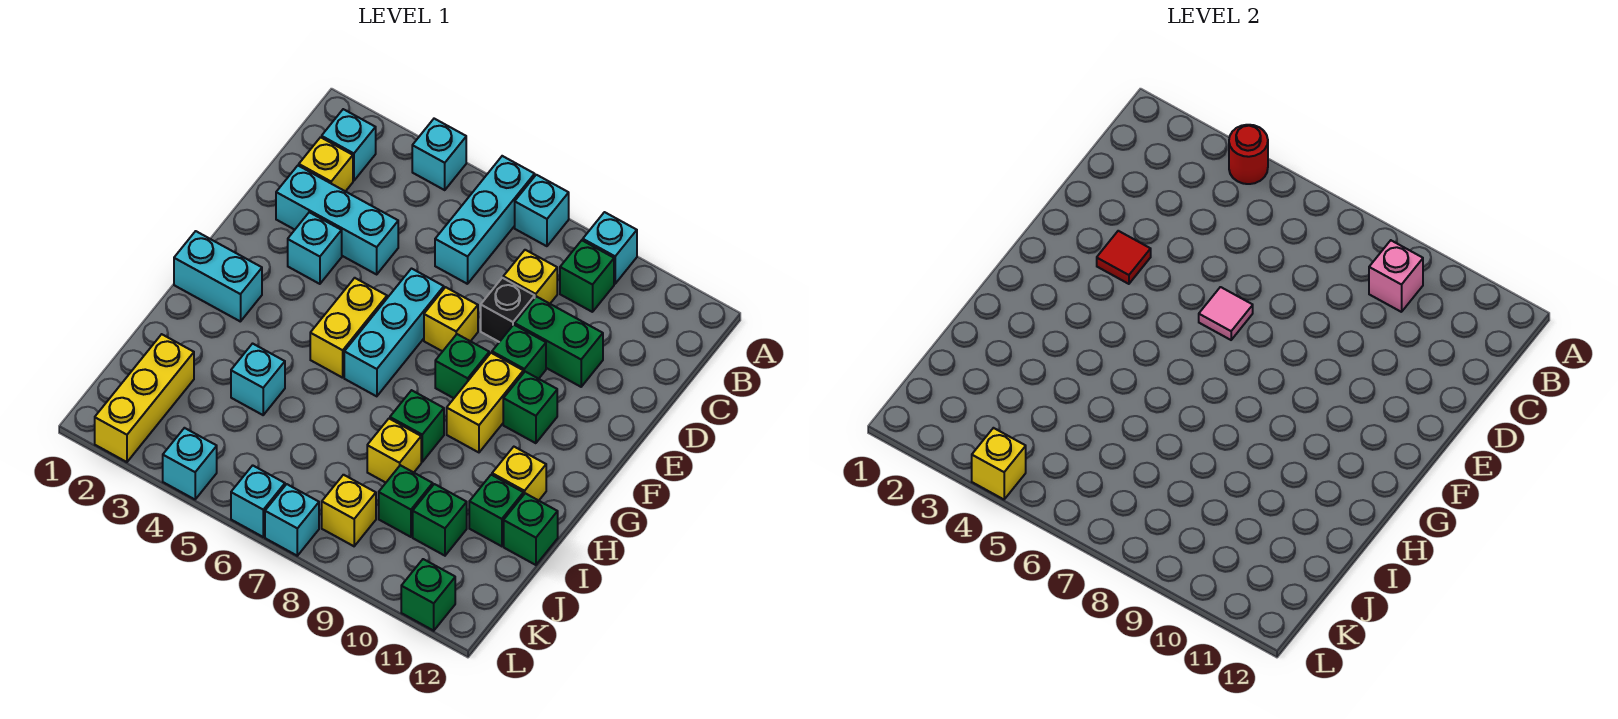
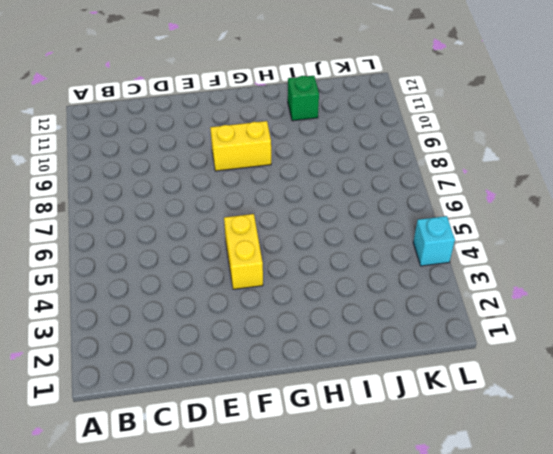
yellow brick F4:F5 level 1 -> yellow brick F5:G5 level 1
none -> cyan brick A4 level 1
none -> cyan brick A6:C6 level 1
none -> cyan brick A7 level 1
none -> cyan brick A9 level 1

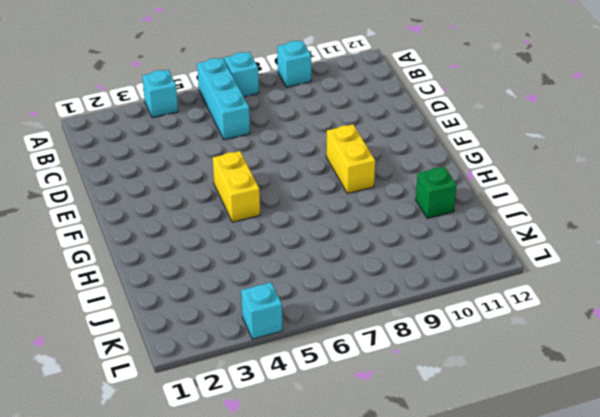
none -> cyan brick B2 level 1
none -> green brick B9 level 1
none -> yellow brick C2 level 1
none -> yellow brick C8 level 1

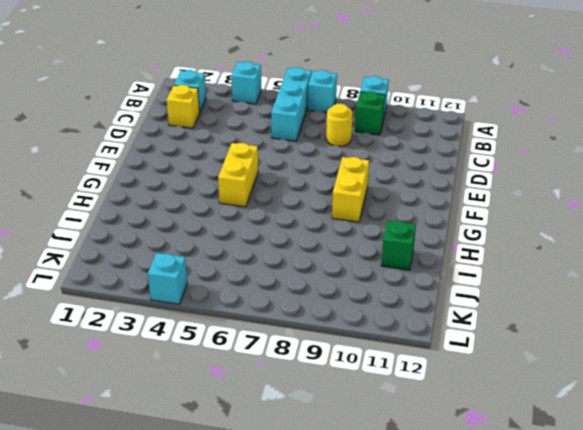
yellow round brick C8 level 1 -> yellow brick C8 level 1
none -> cyan brick D2:D4 level 1
none -> black brick D8 level 1
none -> green brick D9:D10 level 1
none -> cyan brick E3 level 1

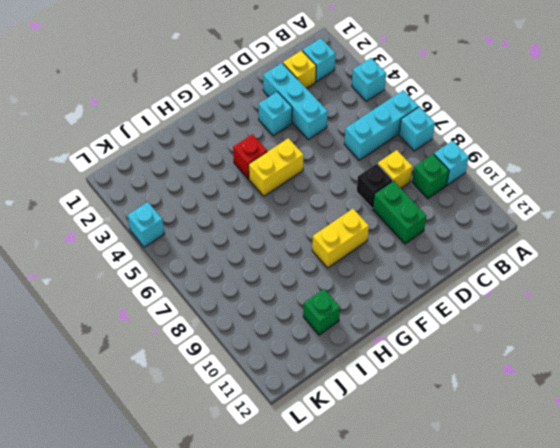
red brick G4 level 1 -> none
none -> cyan brick E6:G6 level 1
none -> yellow brick E7 level 1
none -> green brick E9 level 1
none -> green brick F8 level 1

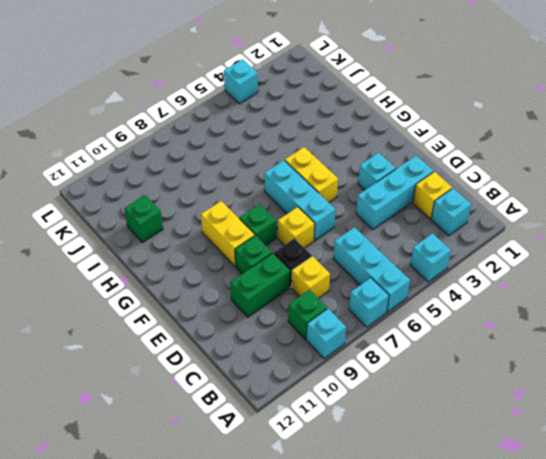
none -> green brick F10 level 1
none -> cyan brick G1:G2 level 1
none -> green brick H8 level 1
none -> yellow brick H11 level 1

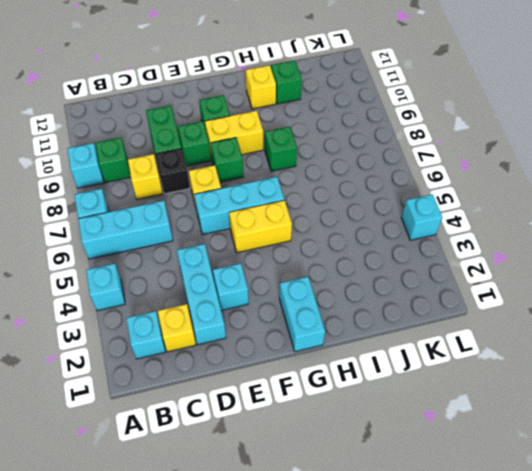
none -> cyan brick I4 level 1
none -> yellow brick I8 level 1
none -> green brick I12 level 1
none -> yellow brick J2:L2 level 1

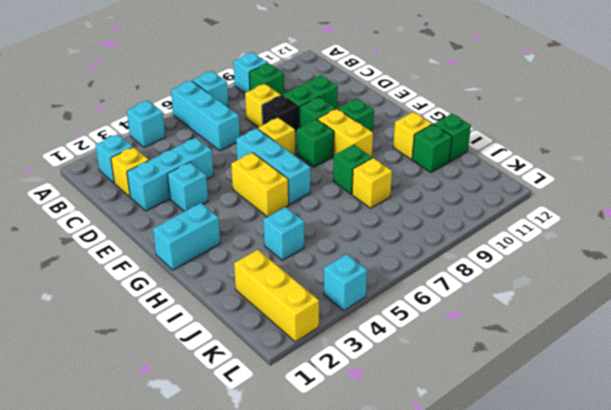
none -> green brick J9 level 1
none -> green brick J10 level 1
none -> yellow brick K8 level 1
none -> cyan brick L6 level 1

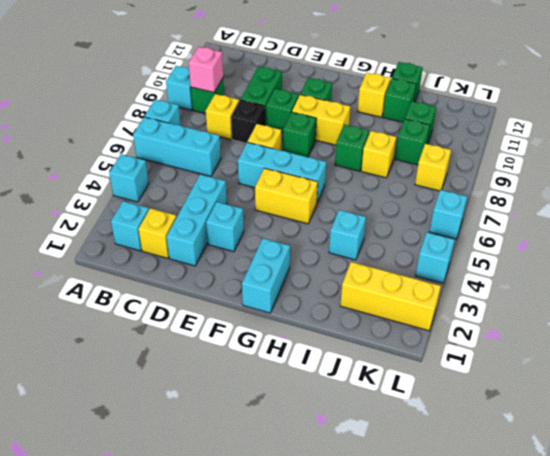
none -> cyan brick L7 level 1
none -> green brick L11 level 1
none -> red round brick A4 level 2
none -> red tile E3 level 2

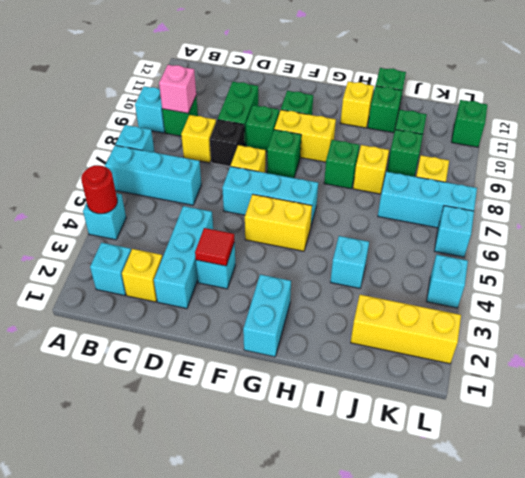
cyan brick J7:L7 level 1 -> cyan brick L7 level 1
none -> pink tile E6 level 2
none -> yellow brick L4 level 2

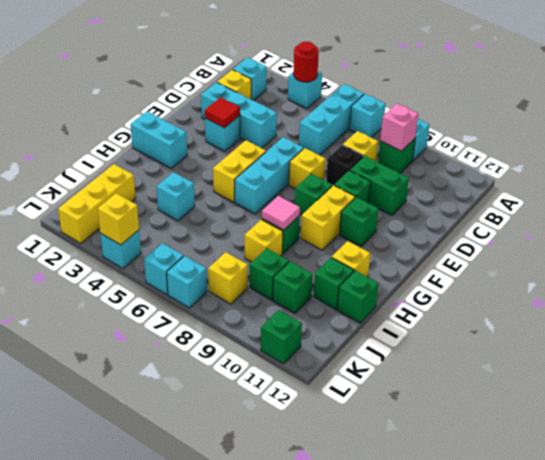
pink tile H8 level 2 -> pink tile E6 level 2

